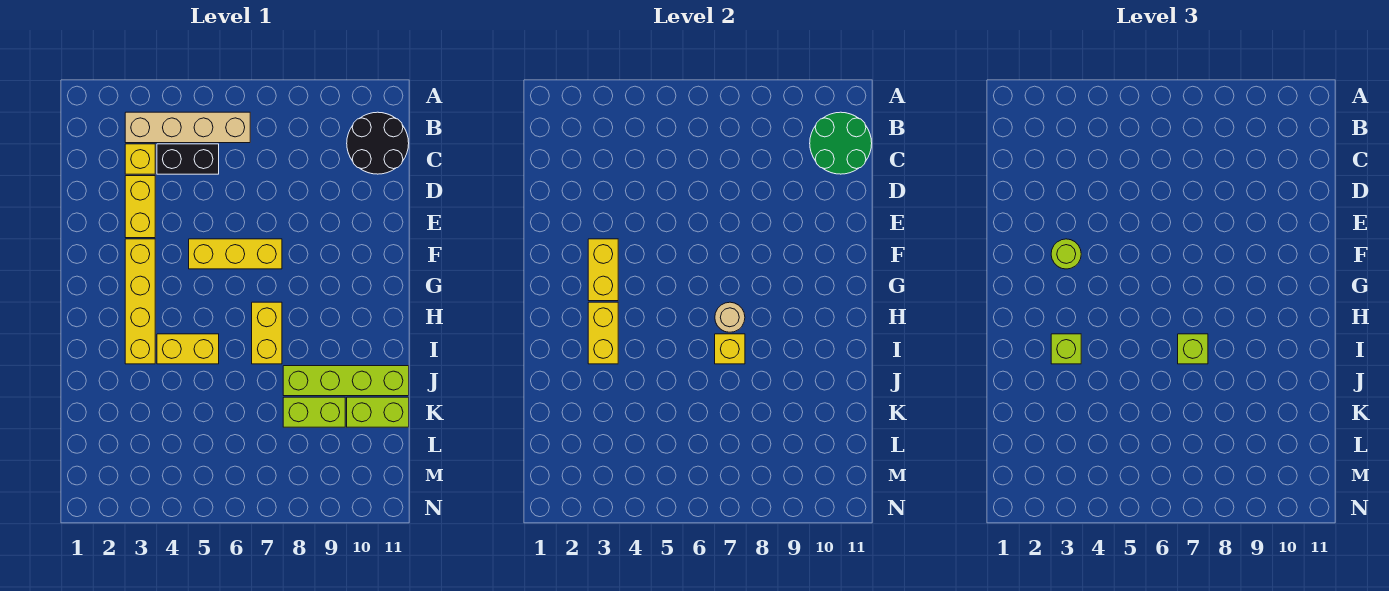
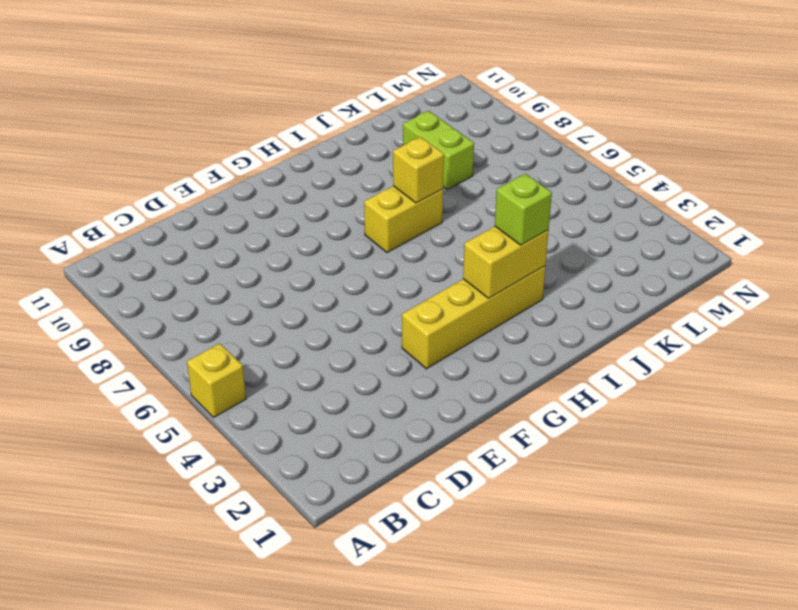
yellow brick A5 level 1 -> yellow brick C3 level 1
none -> tan brick B3:B6 level 1
none -> black round brick B10:C11 level 1
none -> black brick C4:C5 level 1

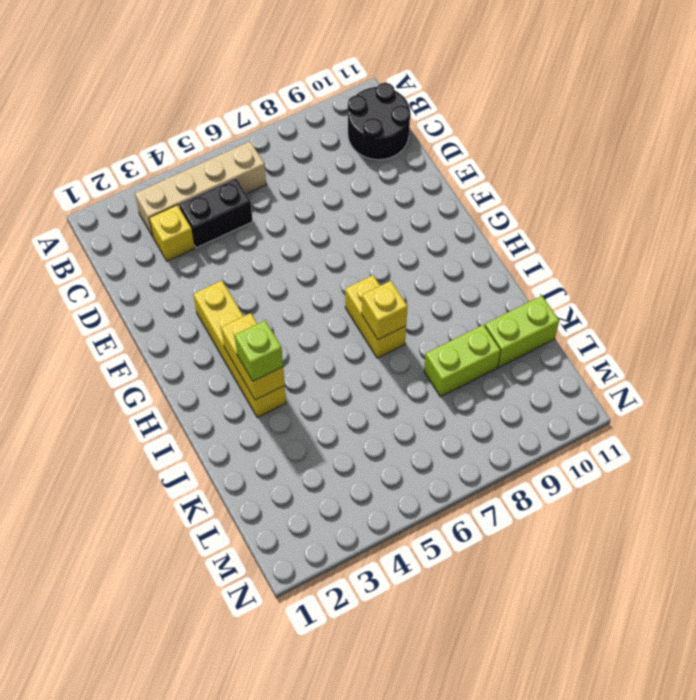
none -> yellow brick D3:E3 level 1
none -> yellow brick F5:F7 level 1
none -> yellow brick I4:I5 level 1

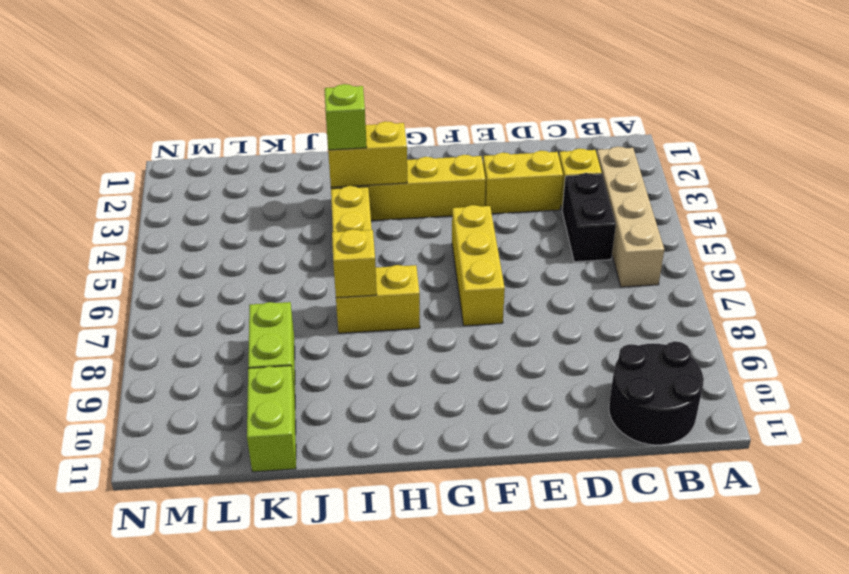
none -> lime brick J8:J11 level 1
none -> green round brick B10:C11 level 2
none -> yellow brick F3:G3 level 2

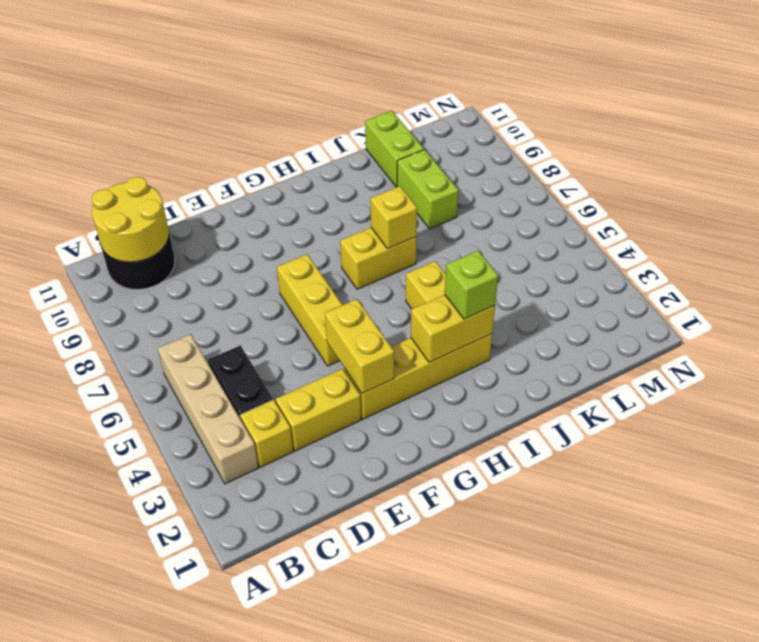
yellow round brick B10:C11 level 2 -> green round brick B10:C11 level 2
yellow brick F3:F4 level 2 -> yellow brick F3:G3 level 2
none -> lime brick J8:J11 level 1
none -> tan round brick H7 level 2
none -> lime round brick F3 level 3

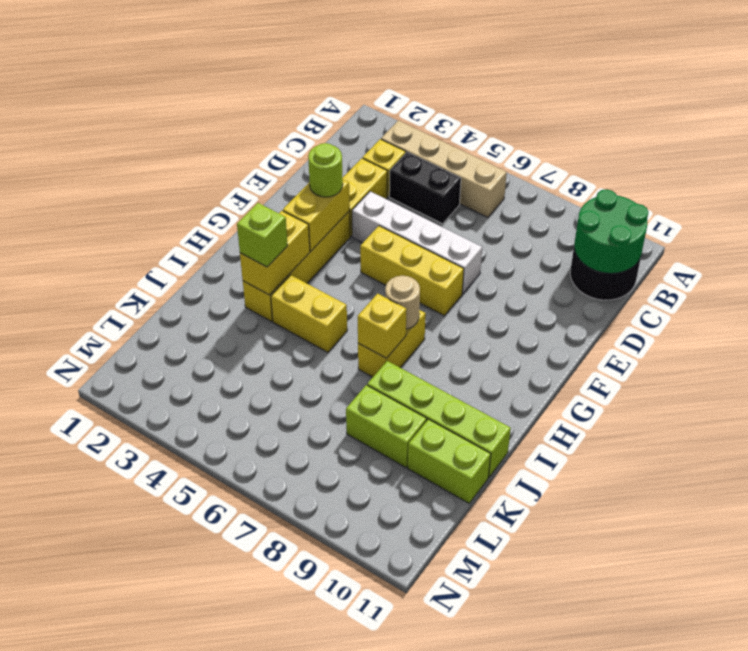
white brick E4:E7 level 1 -> none
none -> lime brick I7 level 3

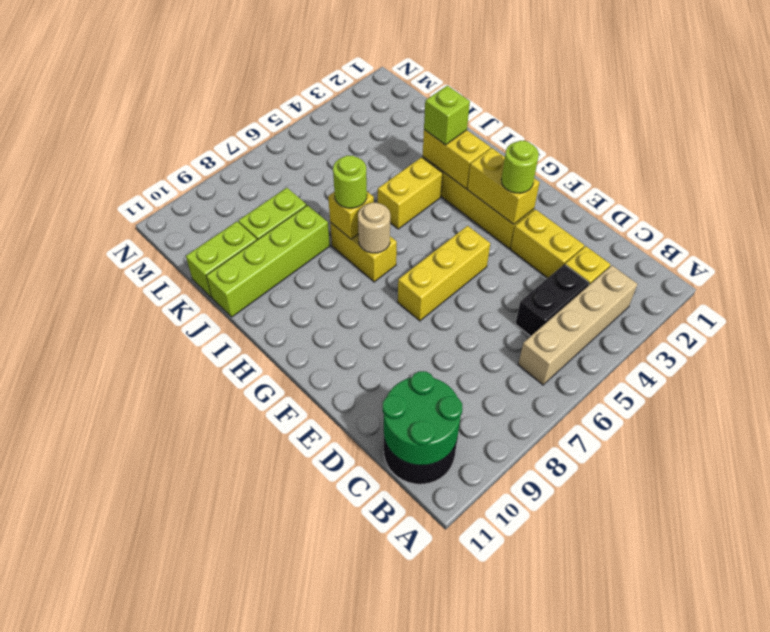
lime round brick I7 level 3 -> lime brick I7 level 3

